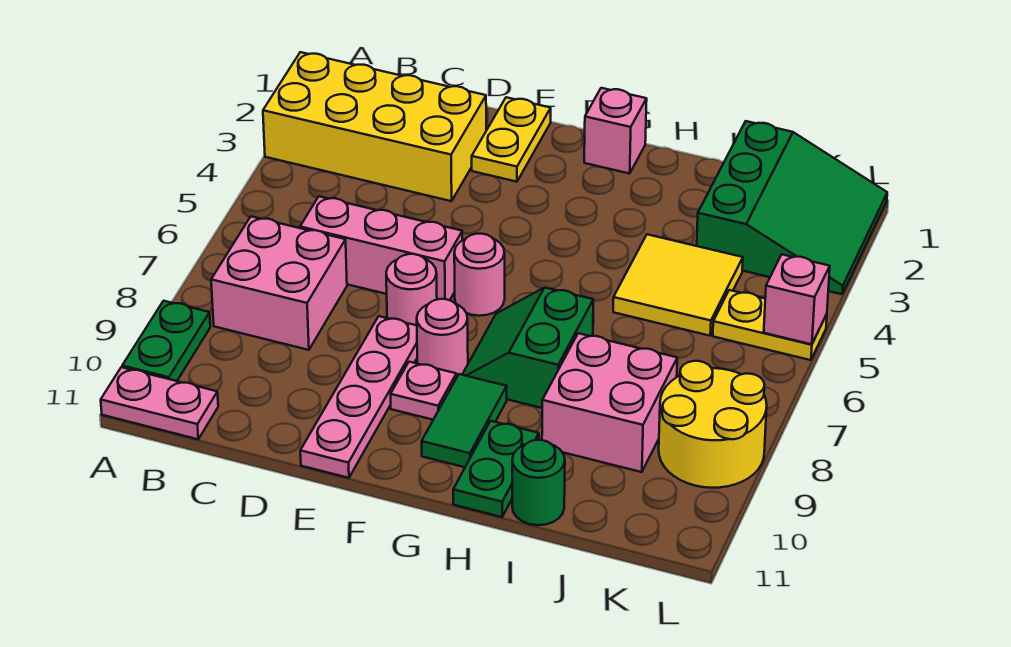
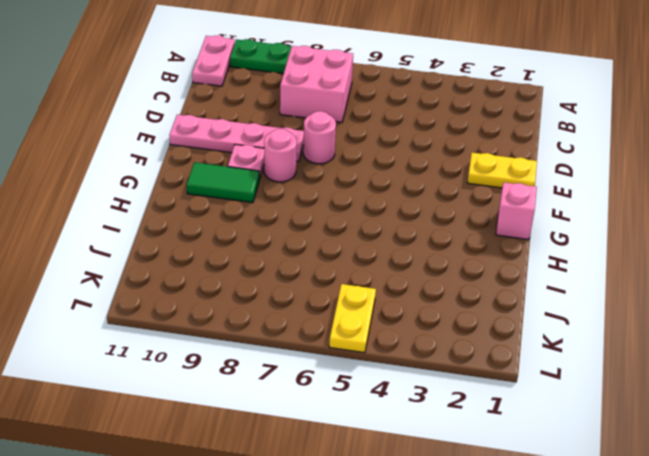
none -> yellow brick A2:D3 level 1
none -> pink brick C6:E6 level 1
none -> pink round brick F6 level 1

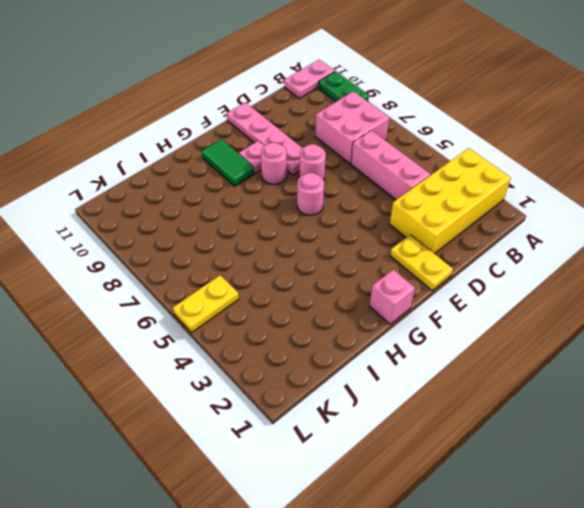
pink brick C4:C6 level 1 -> pink brick C6:E6 level 1
none -> green slope G7:H8 level 1 top H
none -> green plate H10:H11 level 1
none -> yellow tile I4:J5 level 1

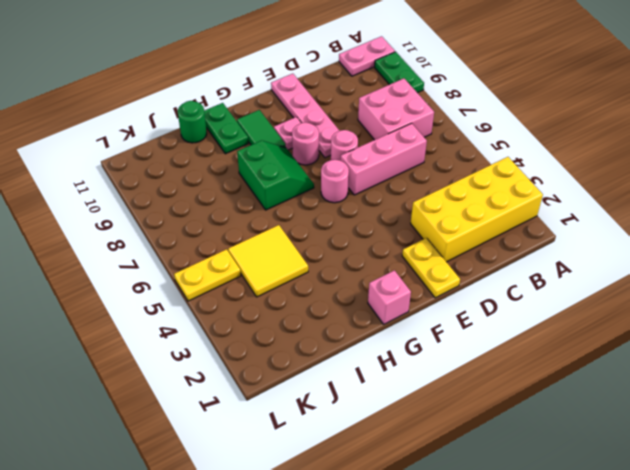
none -> pink brick I8:J9 level 1
none -> green slope J1:L3 level 1 top J
none -> yellow round brick K8:L9 level 1

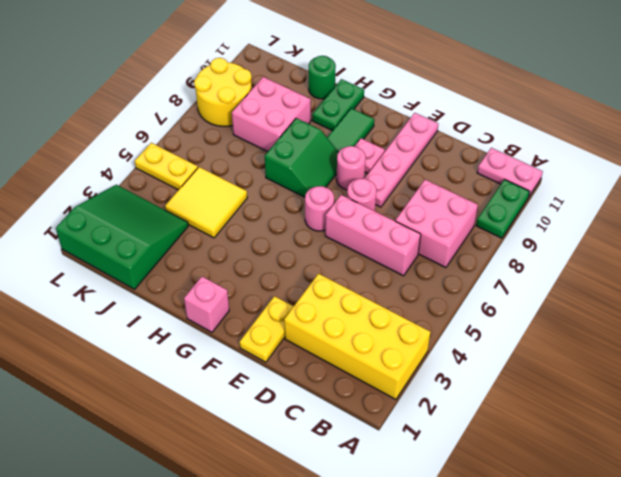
green slope J1:L3 level 1 top 1 -> green slope J1:L3 level 1 top J
none -> pink brick L5 level 2

